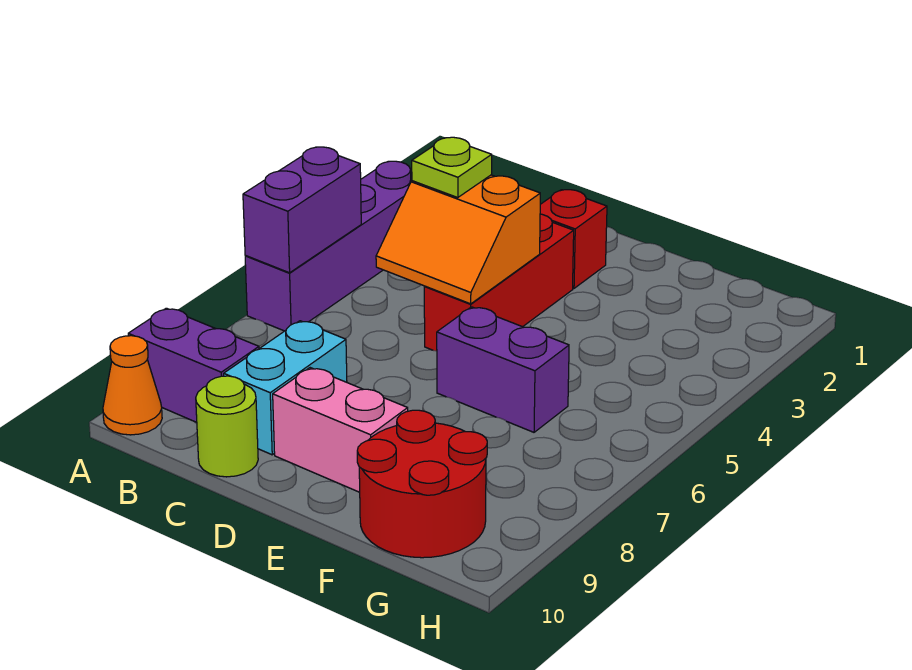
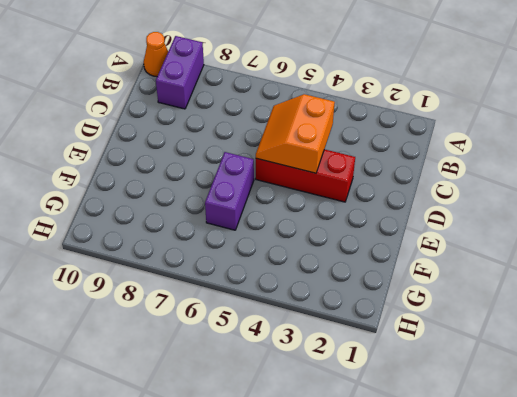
none -> purple brick A3:A6 level 1
none -> cyan brick C8:C9 level 1
none -> lime round brick C10 level 1

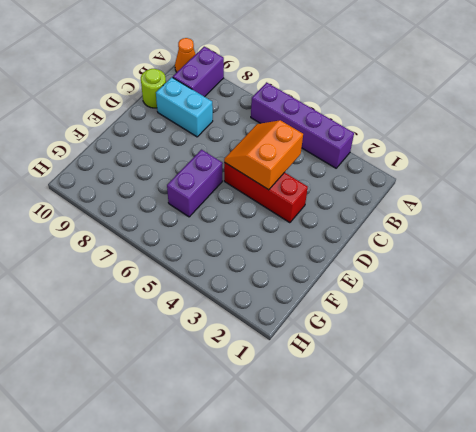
none -> red brick D2 level 1
none -> pink brick D9:E9 level 1
none -> red round brick F9:G10 level 1

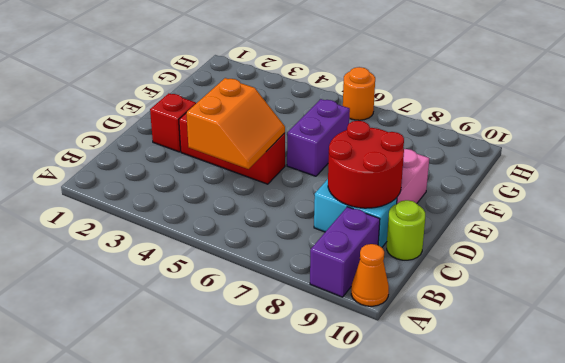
red round brick C8:D9 level 2 -> red round brick F9:G10 level 1
orange round brick H6 level 1 -> none
none -> purple brick A3:A6 level 1
none -> purple brick A5:A6 level 2
none -> lime plate C4 level 3

